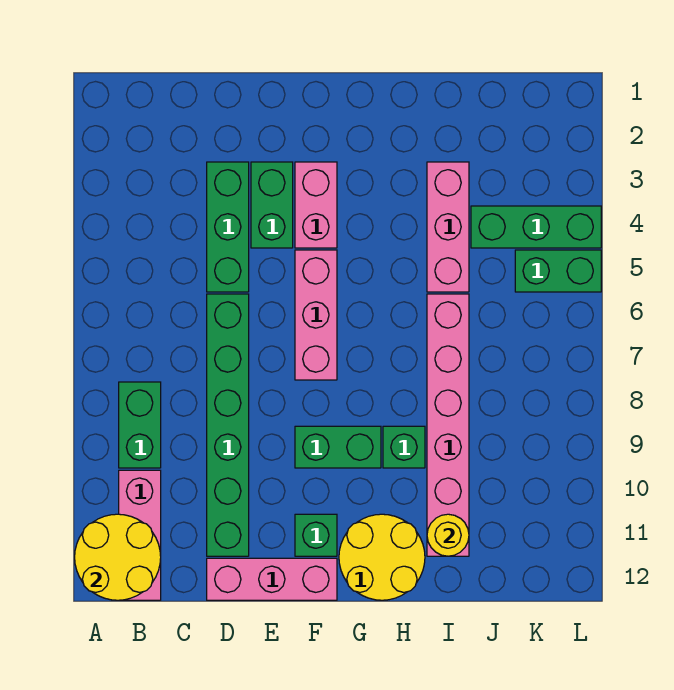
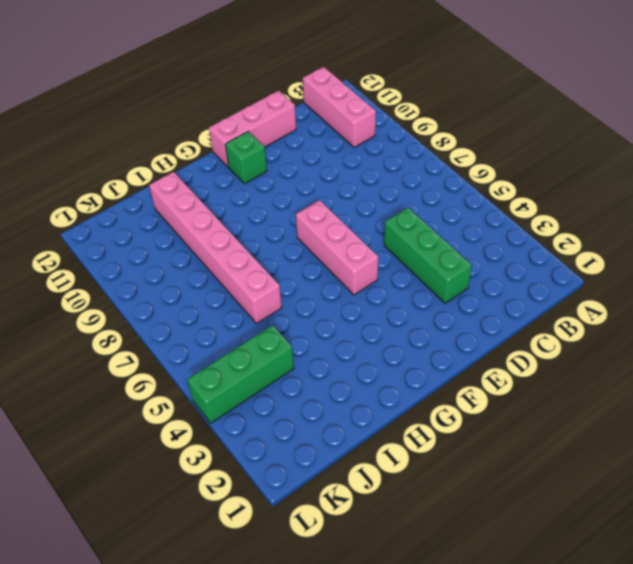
none -> green brick B8:B9 level 1
none -> green brick D6:D11 level 1
none -> green brick E3:E4 level 1

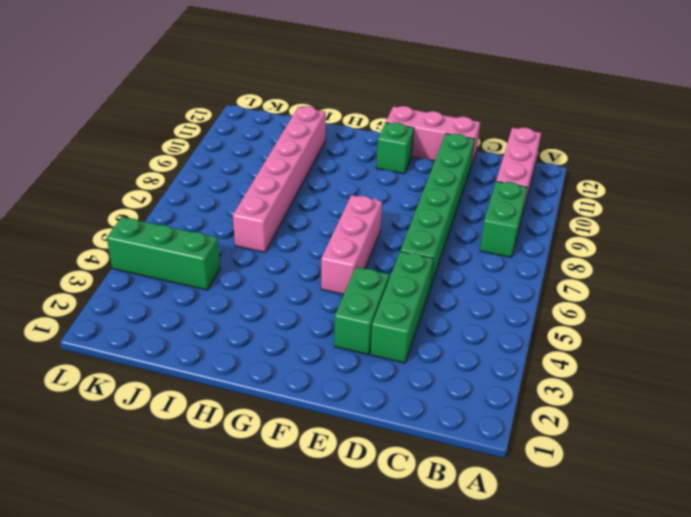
none -> pink brick F3:F4 level 1
none -> green brick F9:G9 level 1
none -> yellow round brick G11:H12 level 1

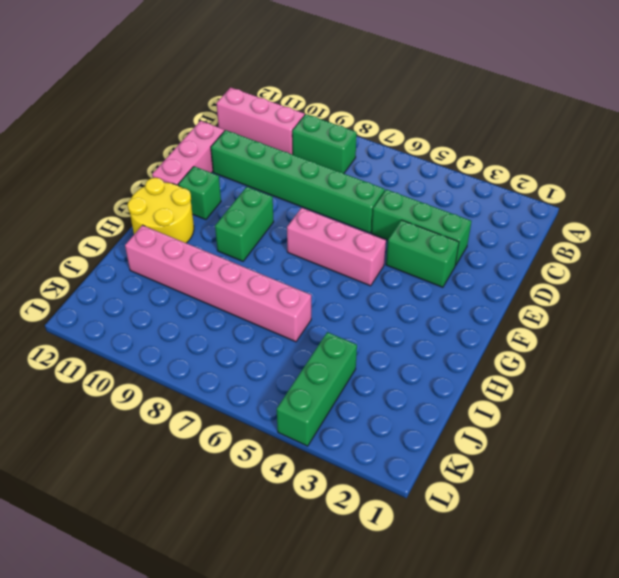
none -> pink brick F3:F4 level 1
none -> green brick H9 level 1
none -> pink brick I3:I5 level 1

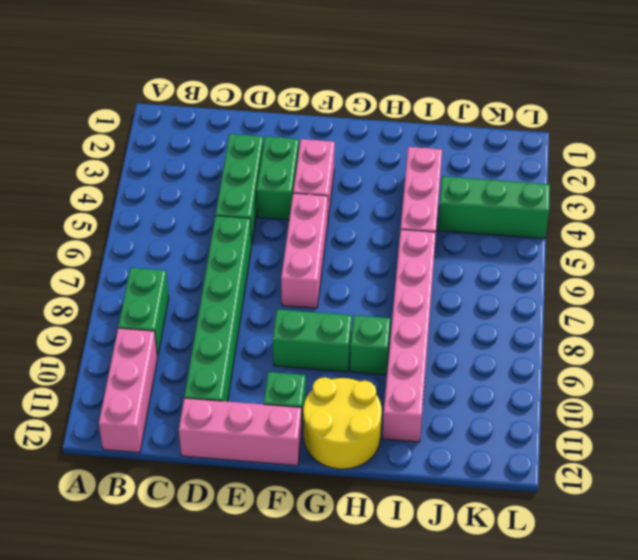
none -> green brick K5:L5 level 1
none -> yellow round brick A11:B12 level 2
none -> yellow round brick I11 level 2

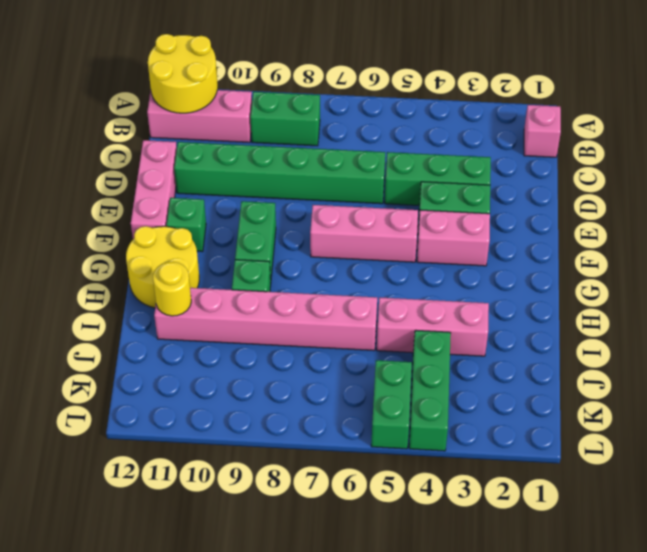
pink brick B1 level 1 -> none

